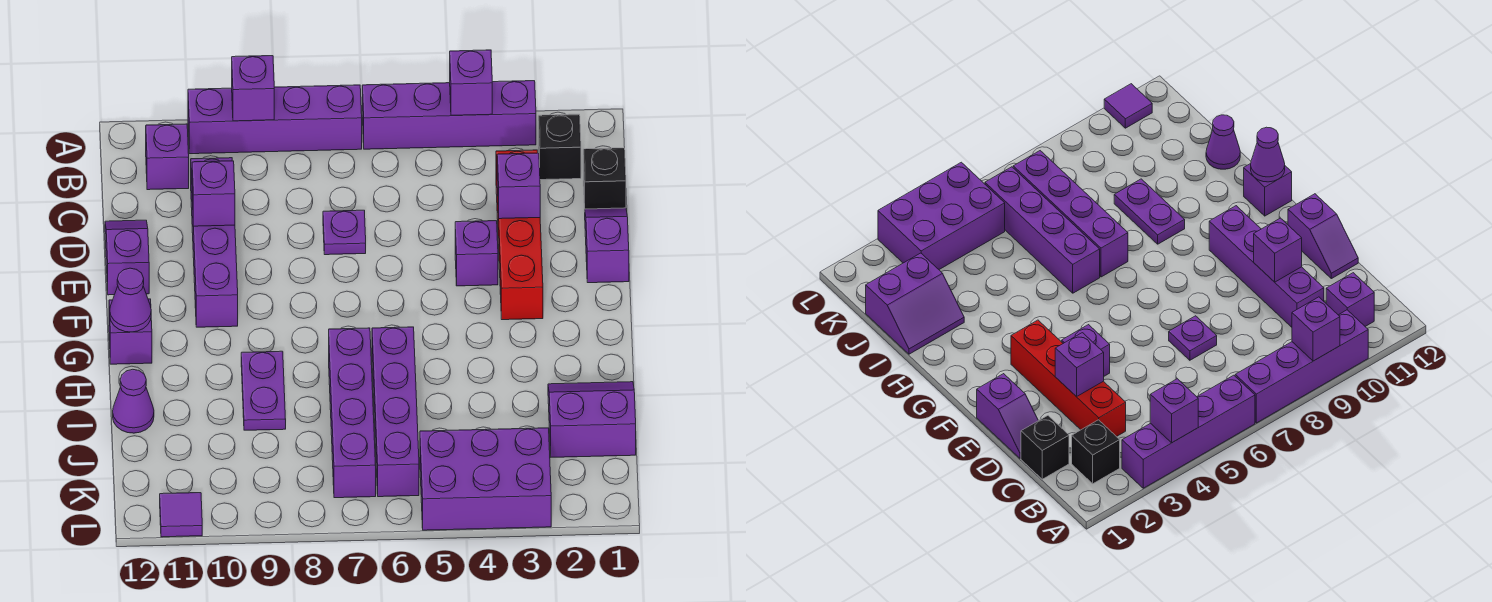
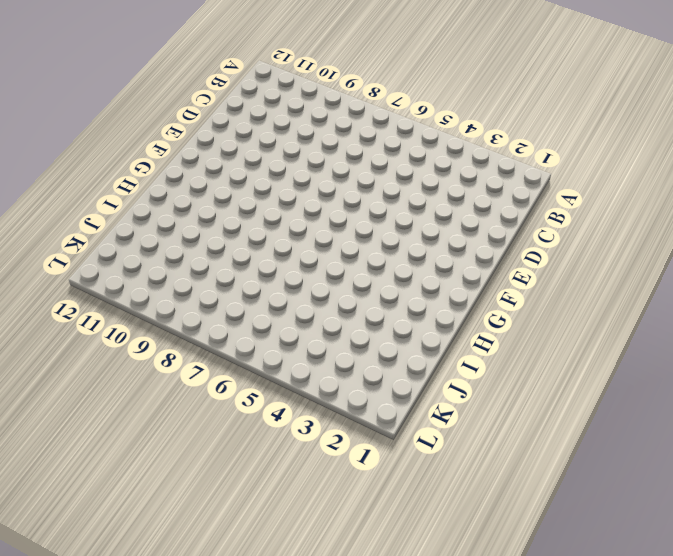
none -> purple brick A3:A6 level 1
none -> purple brick A7:A10 level 1
none -> black brick B2 level 1

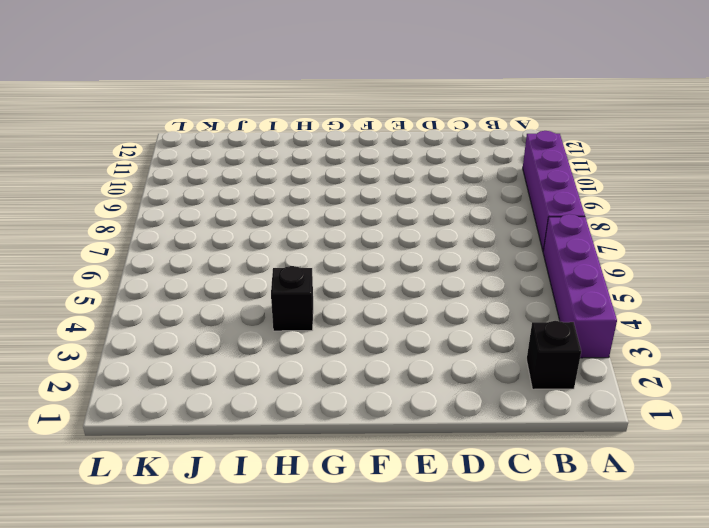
black brick H4 level 1 -> black brick C1 level 1
none -> purple brick B11 level 1
none -> red brick C3:F3 level 1
none -> purple brick C10:F10 level 1

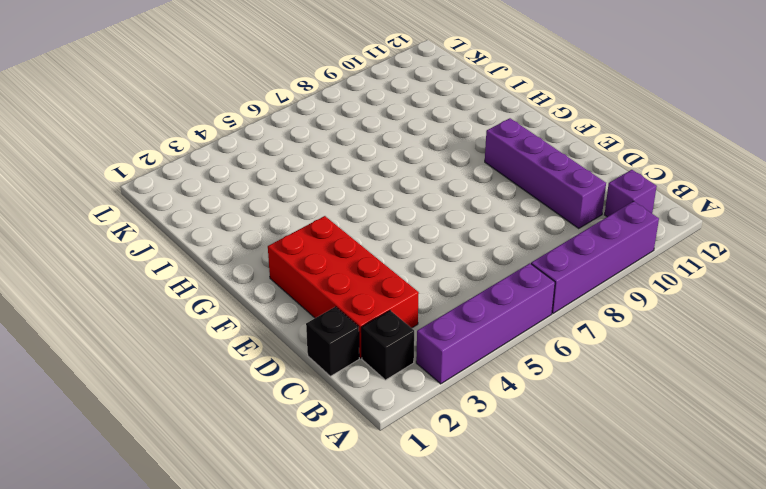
red brick C2:F3 level 1 -> red brick C3:F3 level 1
none -> purple slope D1:E1 level 1 top E
none -> purple plate D7 level 1
none -> purple slope D12:E12 level 1 top E

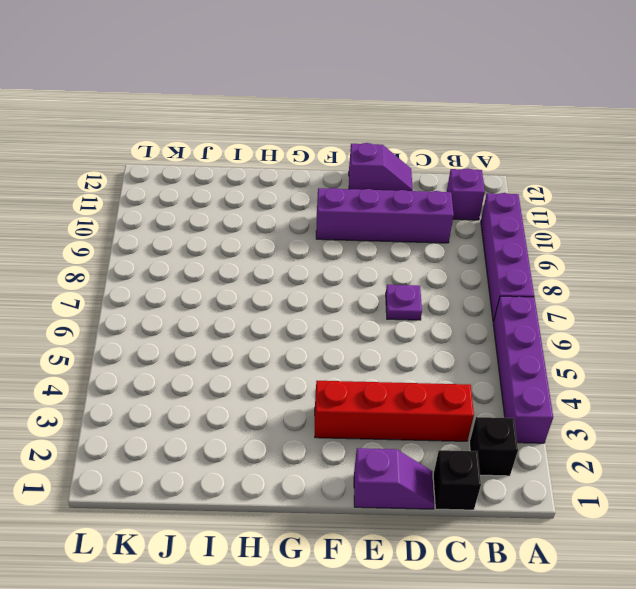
none -> purple brick E4 level 1
none -> purple brick G12 level 1
none -> purple brick H6:K6 level 1

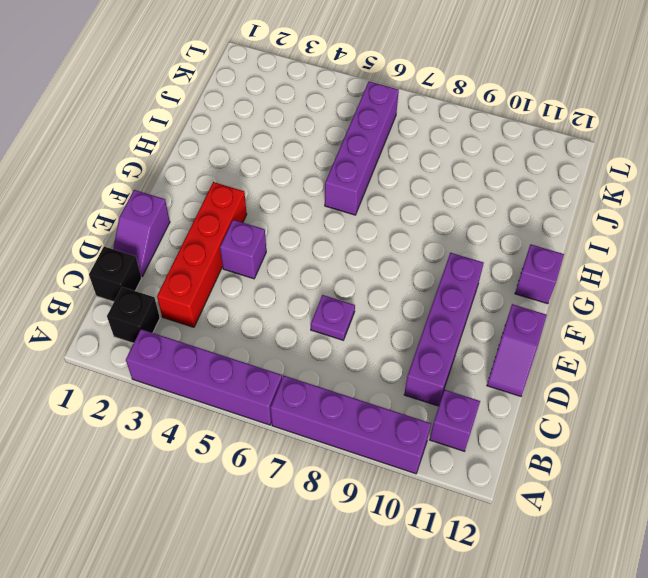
none -> purple brick H7:K7 level 1
none -> purple plate H9:I9 level 1
none -> purple slope I1:J2 level 1 top J

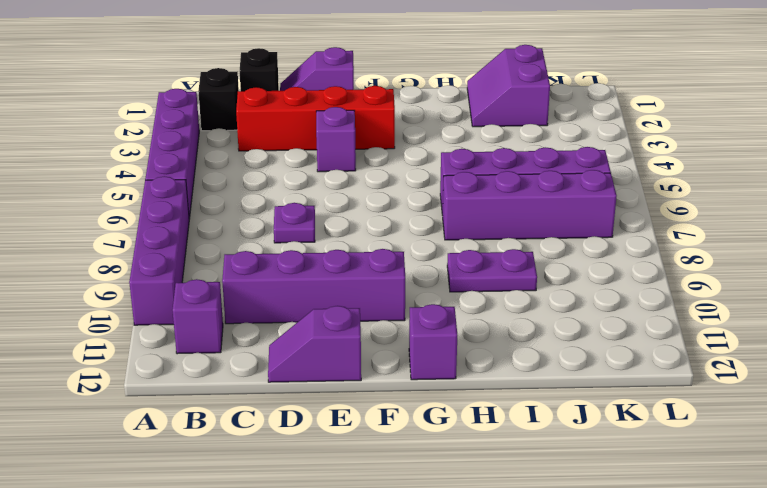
none -> purple cone I12 level 1
none -> purple brick K3:L5 level 1
none -> purple tile L11 level 1

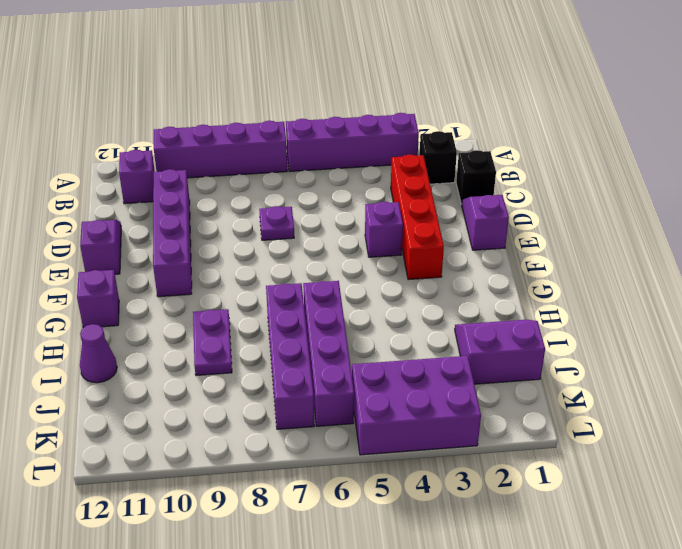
none -> purple tile L11 level 1
none -> purple brick A4 level 2
none -> purple brick A9 level 2

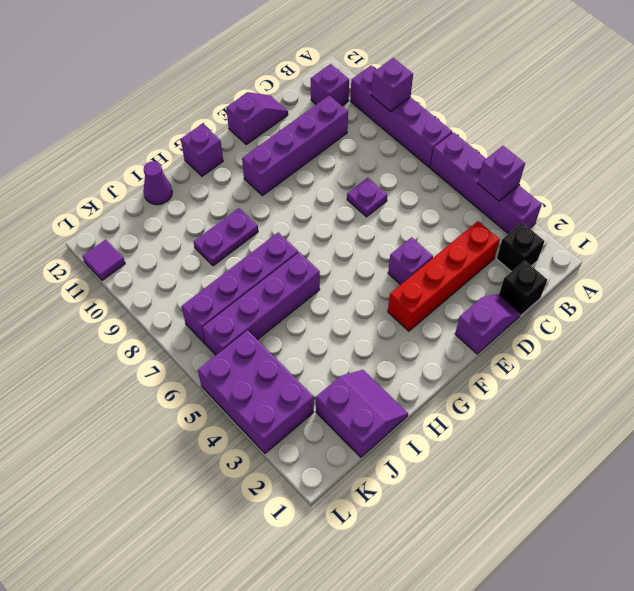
none -> purple brick D3 level 2
none -> purple brick D10 level 2
none -> purple cone G12 level 2

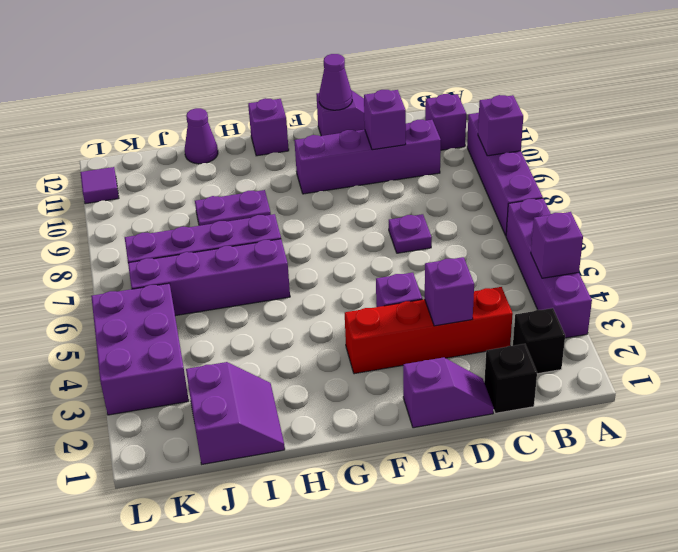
purple cone E12 level 2 -> purple cone G12 level 2

